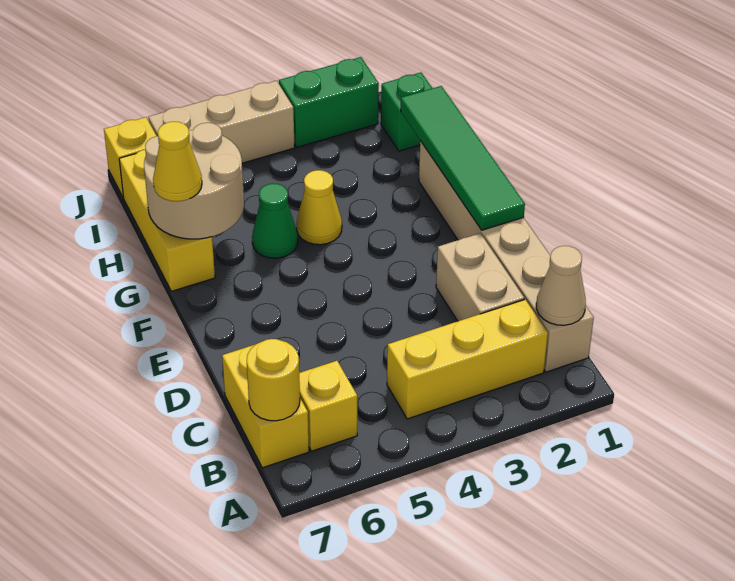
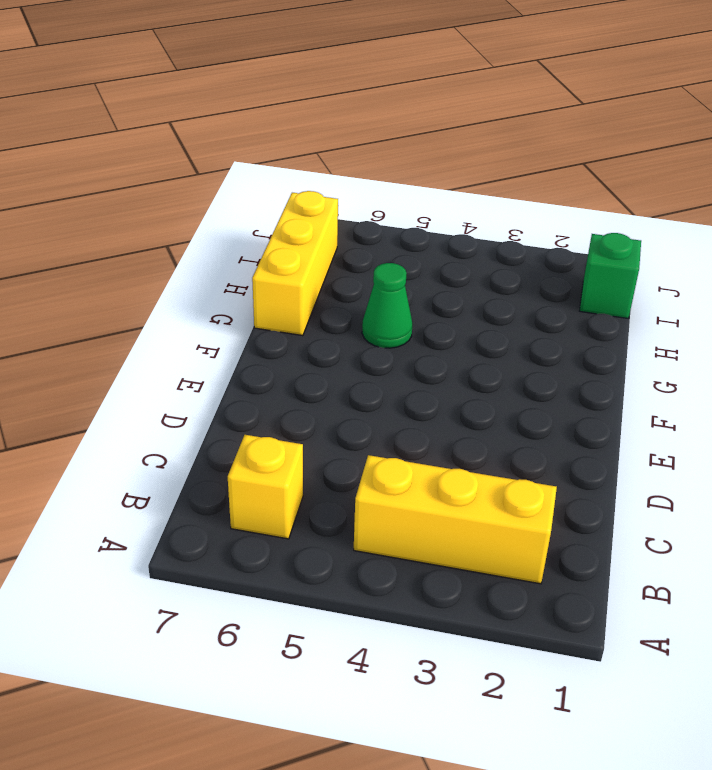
none -> tan brick B1:G1 level 1
none -> yellow brick B7:C7 level 1
none -> tan brick C2:D2 level 1

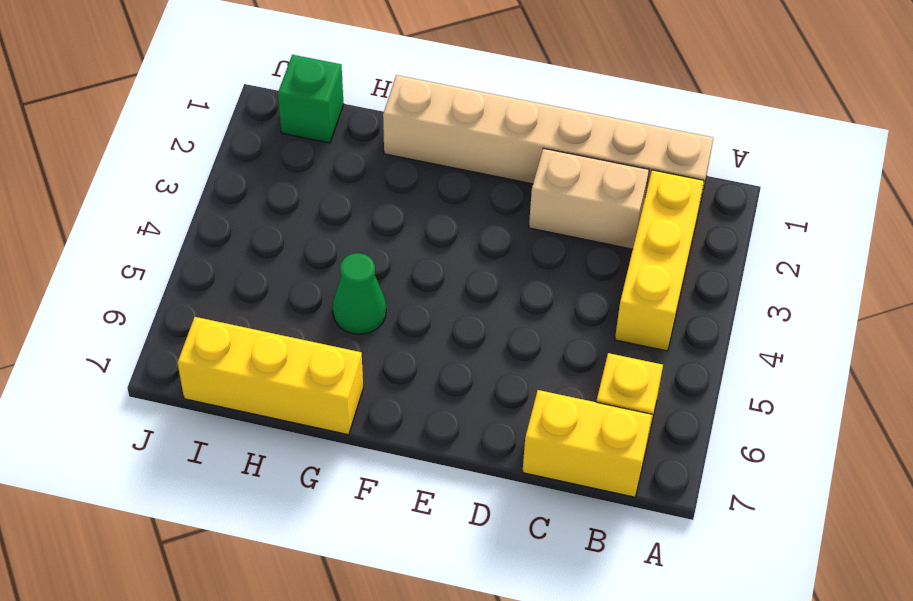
none -> yellow cone G4 level 1
none -> green brick J2:J3 level 1
none -> tan brick J4:J6 level 1

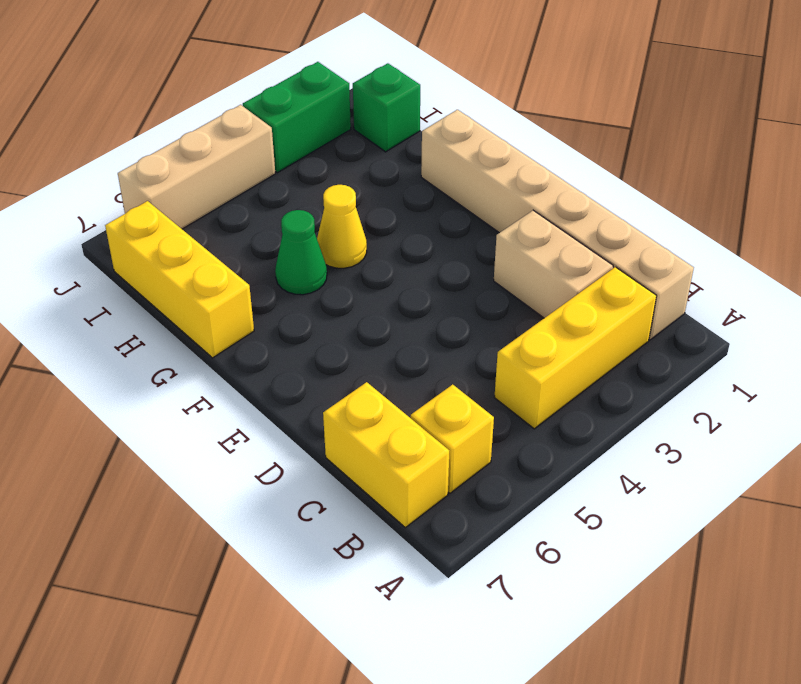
none -> yellow brick J7 level 1
none -> tan cone B1 level 2
none -> yellow round brick B7 level 2

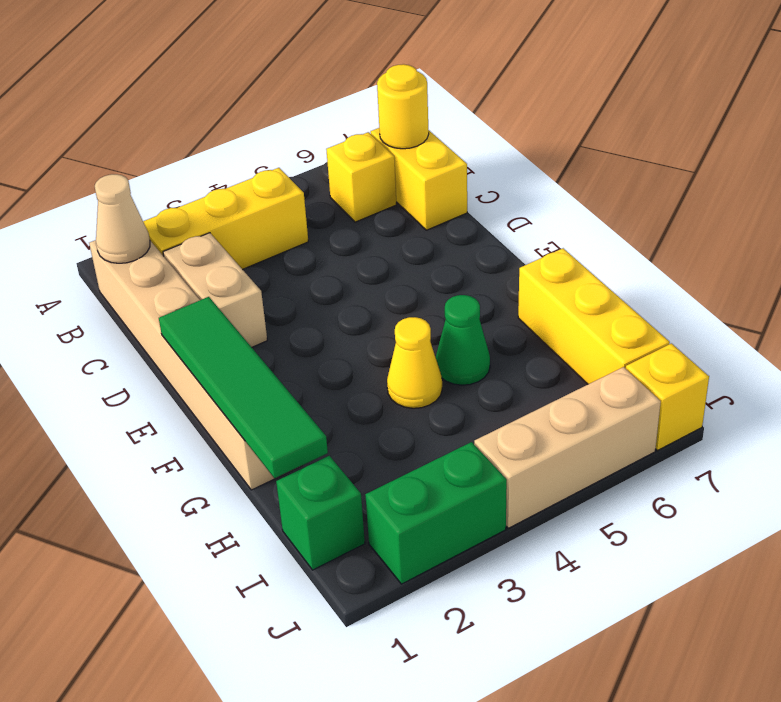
none -> tan round brick G6:H7 level 2
none -> yellow cone G7 level 3

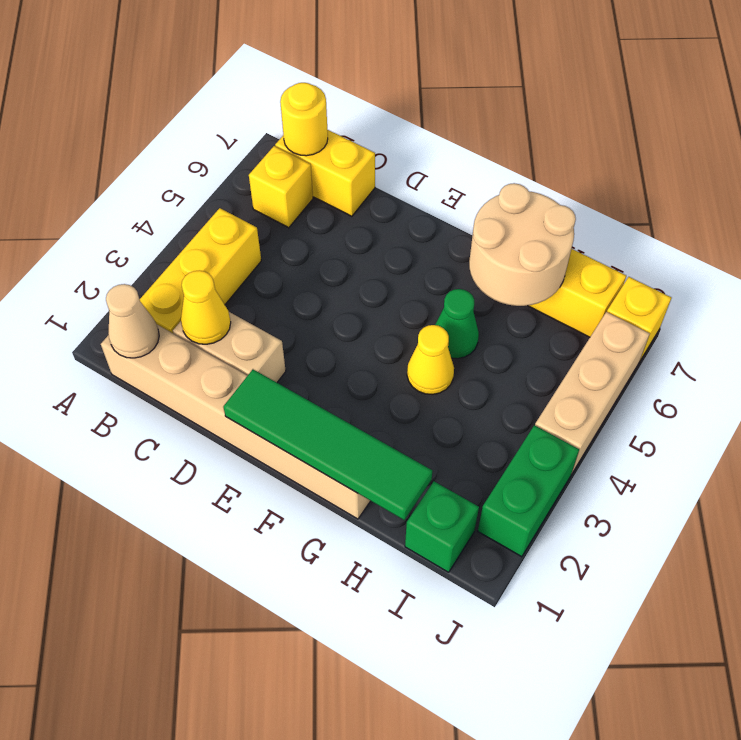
yellow cone C2 level 2 -> yellow cone G7 level 3

